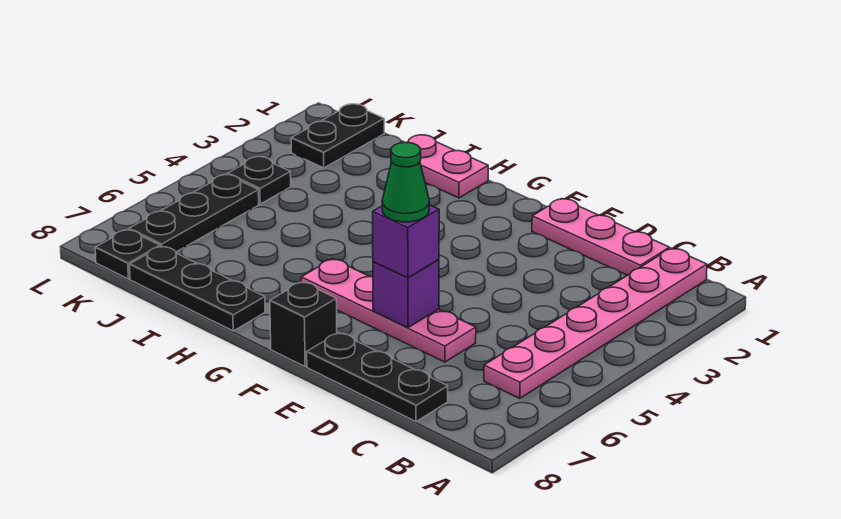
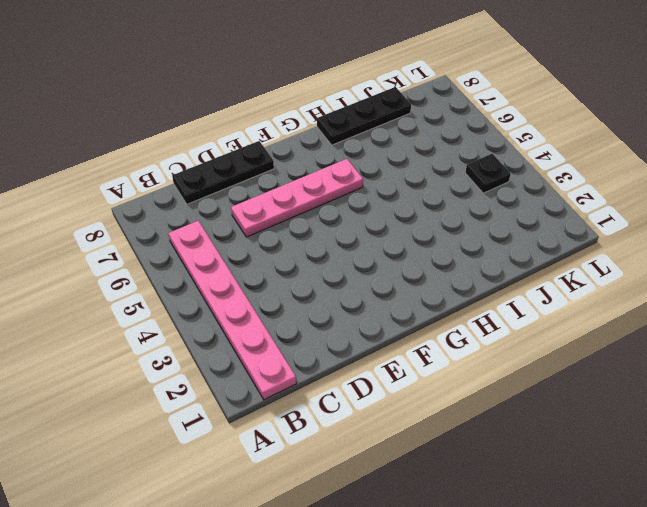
none -> pink plate C1:E1 level 1
none -> black brick F8 level 1
none -> pink plate H1:I1 level 1

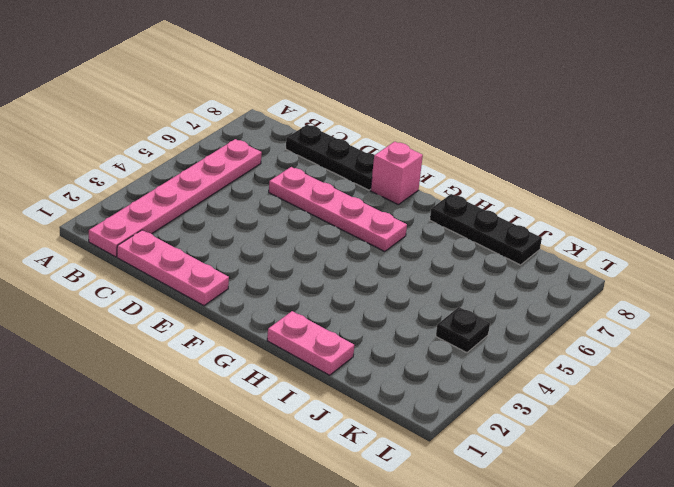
pink brick F8 level 1 -> black brick F8 level 1
none -> black plate K1:K2 level 1
none -> black plate K5:K7 level 1
none -> black plate K8 level 1

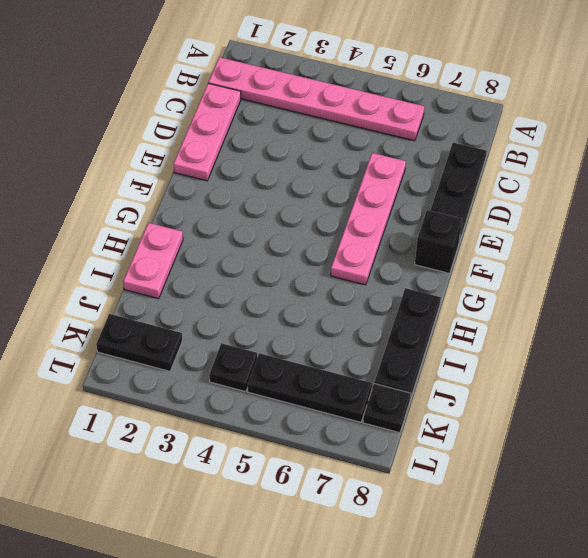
none -> purple brick E6 level 2
none -> purple brick E6 level 3
none -> green cone E6 level 4

